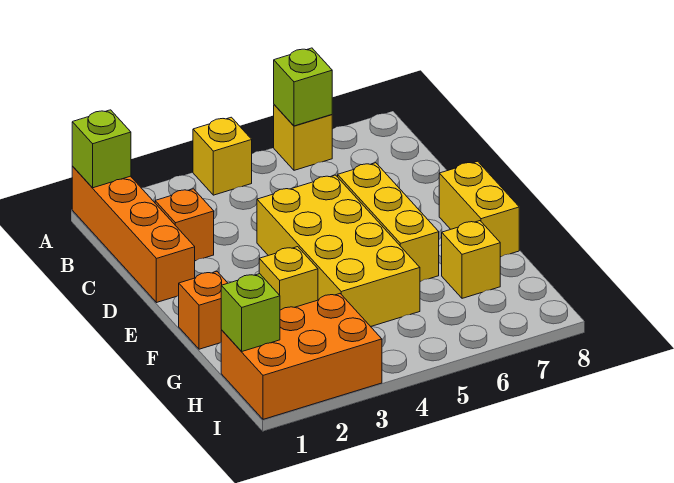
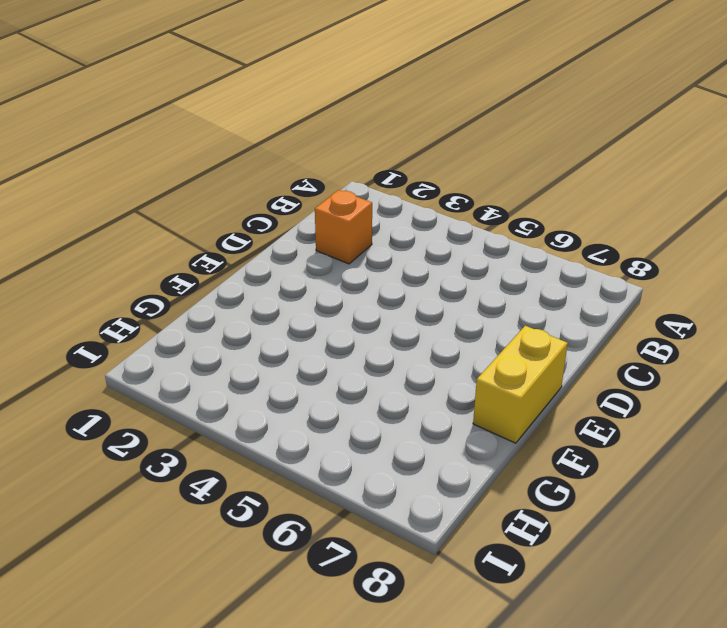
none -> orange brick A1:D1 level 1
none -> yellow brick A4 level 1
none -> yellow brick A6 level 1

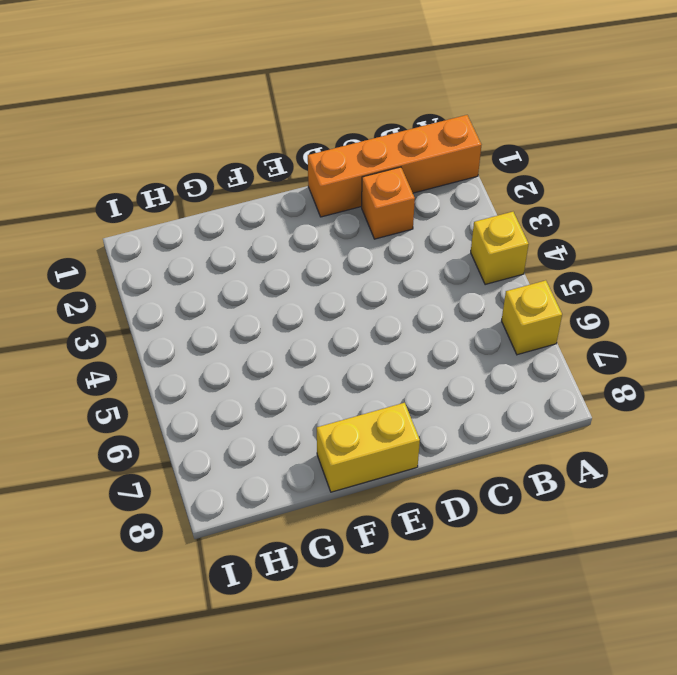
none -> yellow brick D4:G5 level 1
none -> yellow brick D6:F6 level 1
none -> orange brick F1 level 1

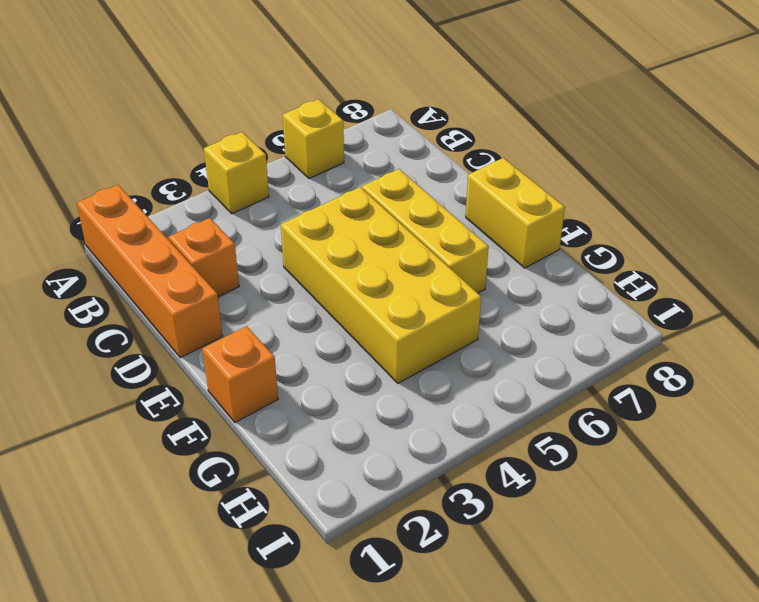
none -> yellow brick F3 level 1
none -> yellow brick G7 level 1
none -> orange brick H1:I3 level 1

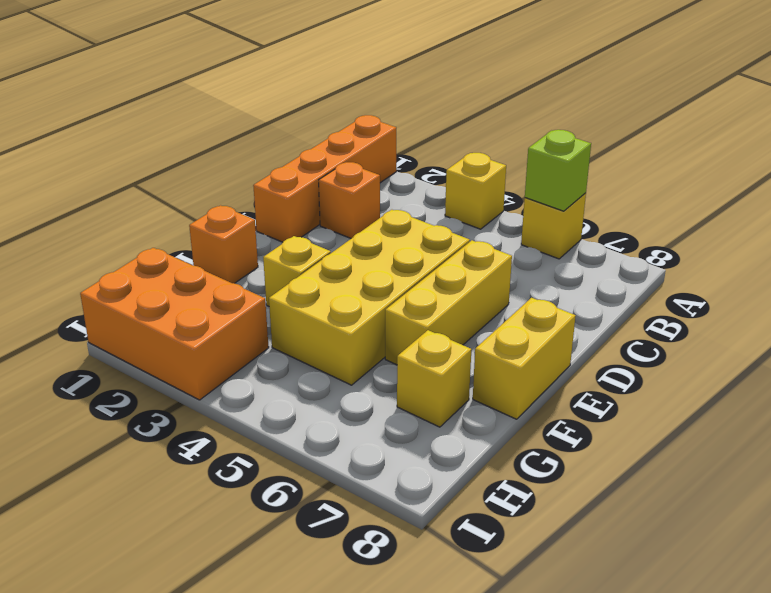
none -> lime brick A1 level 2
none -> lime brick H1 level 2

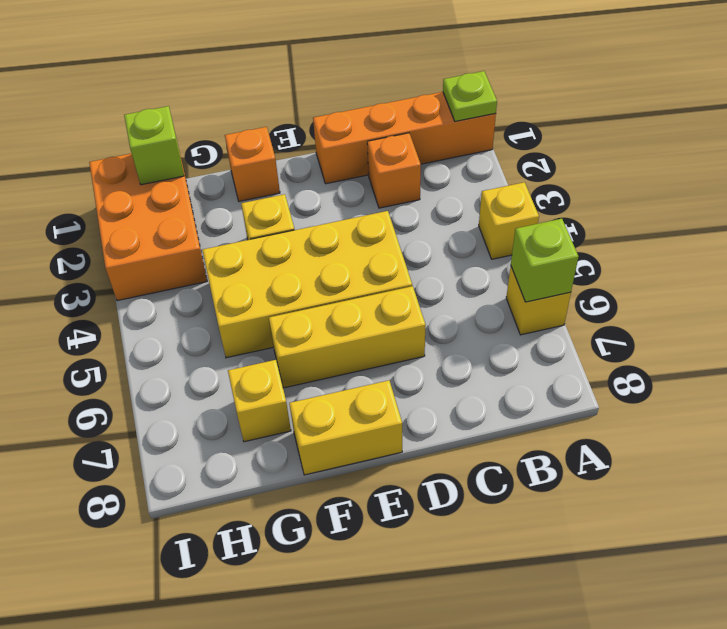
lime plate A1 level 2 -> lime brick A1 level 2

